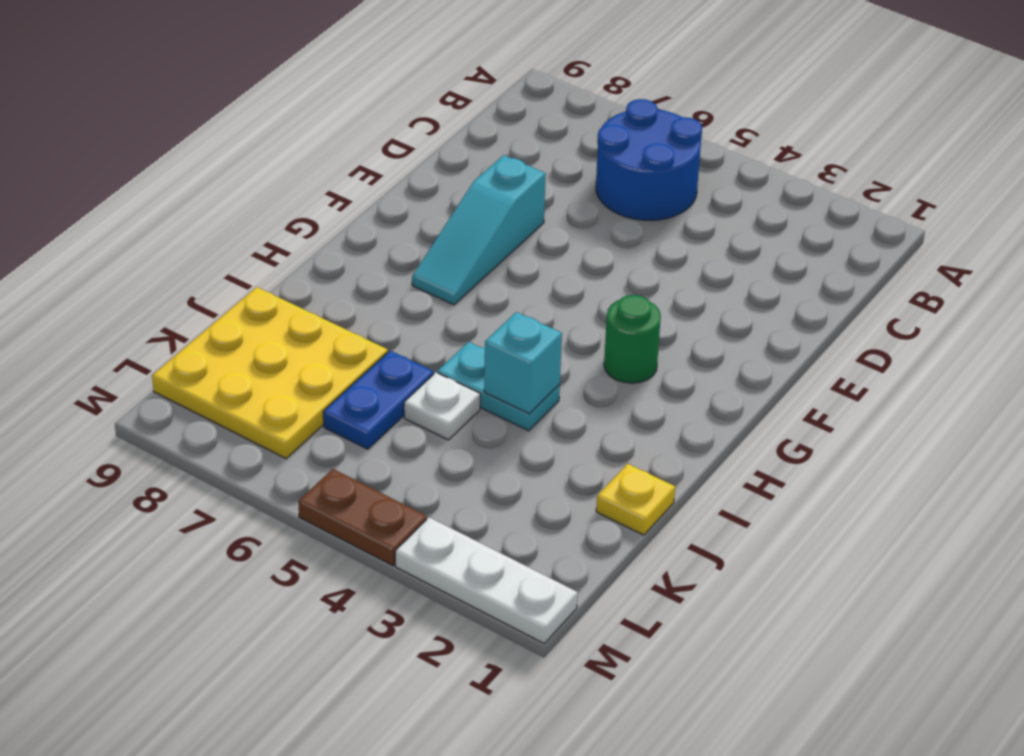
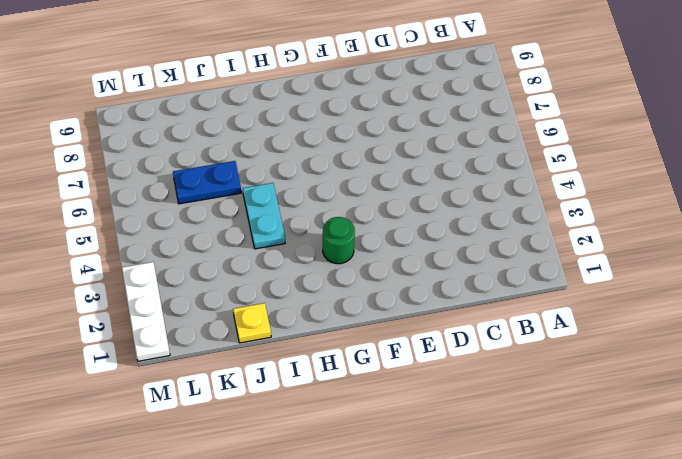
none -> blue round brick B5:C6 level 1
none -> cyan slope E7:G7 level 1 top E

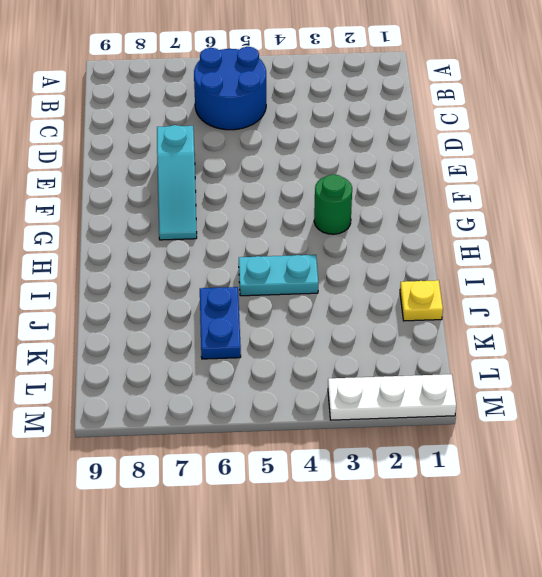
none -> white plate J5 level 1
none -> yellow plate J7:L9 level 1

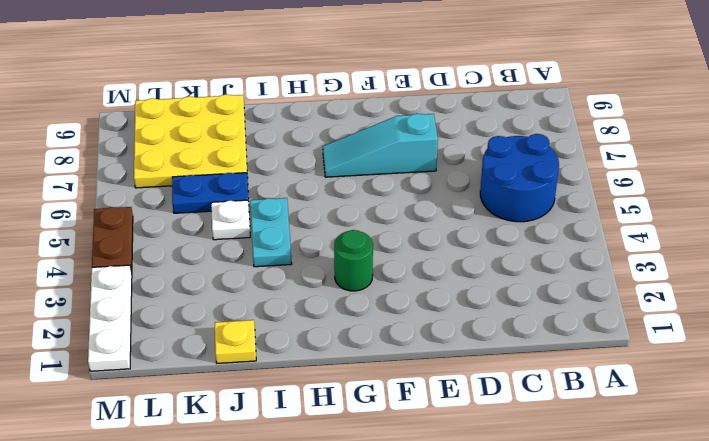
none -> cyan brick I4 level 2

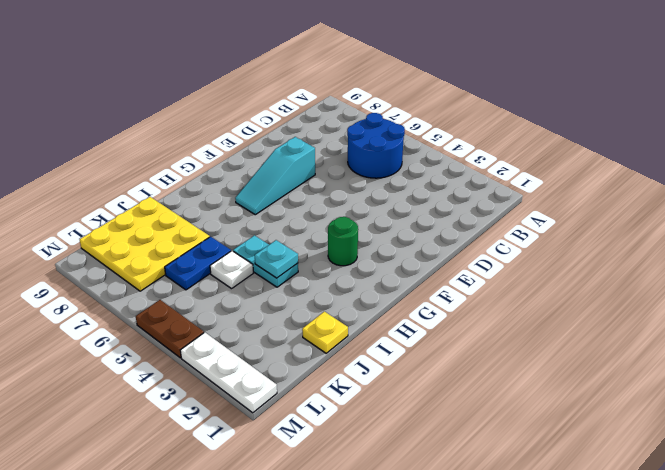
cyan plate I4 level 2 -> cyan brick I4 level 2

